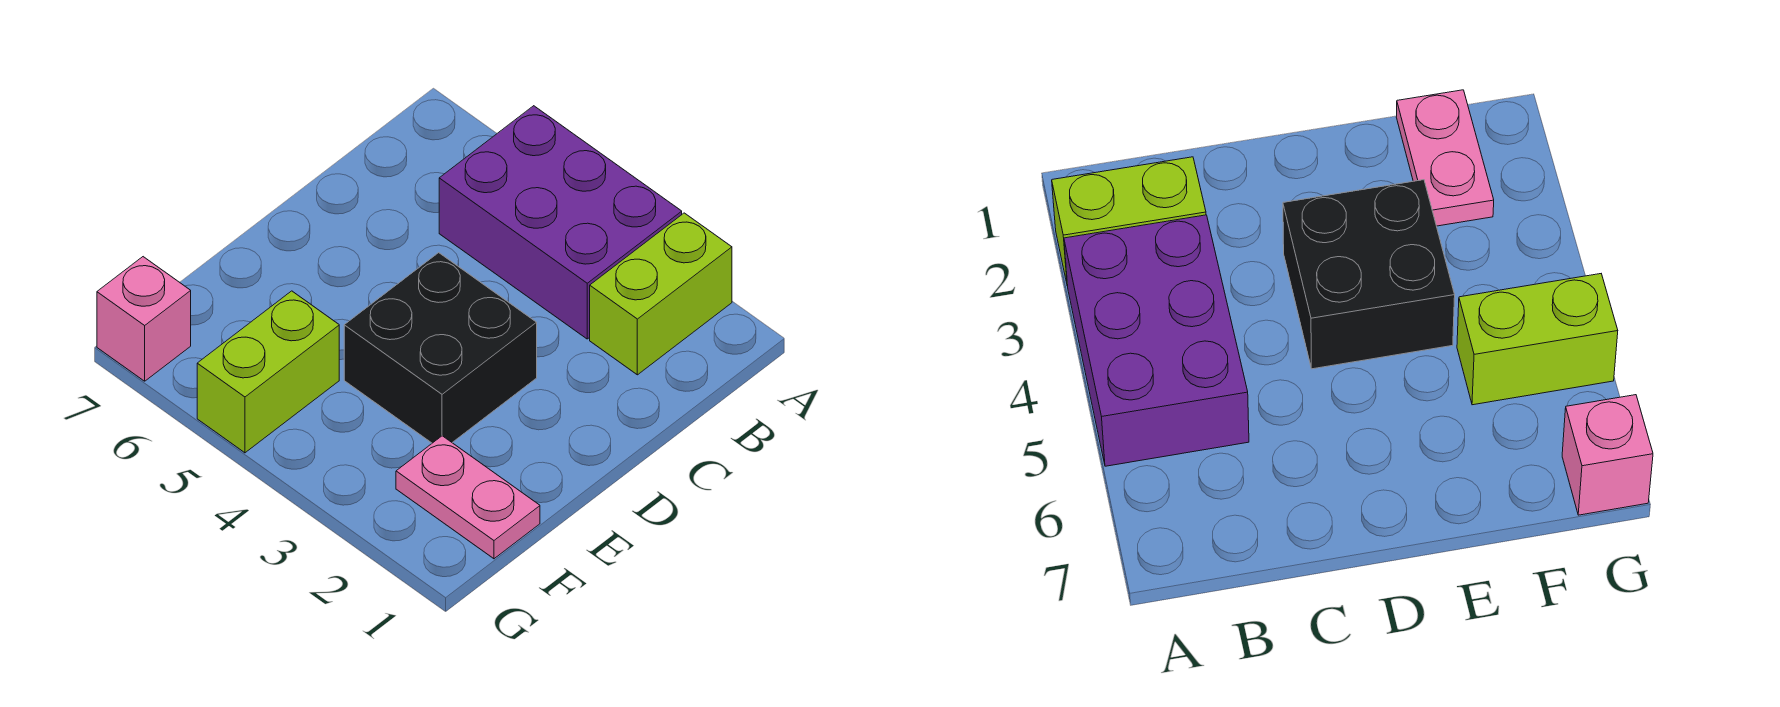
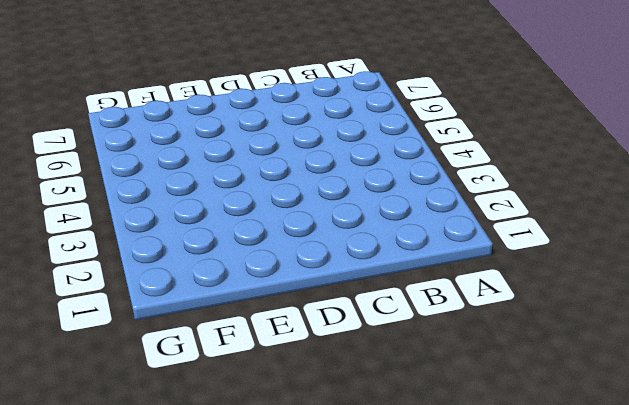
none -> lime brick A2:B2 level 1
none -> purple brick A3:B5 level 1

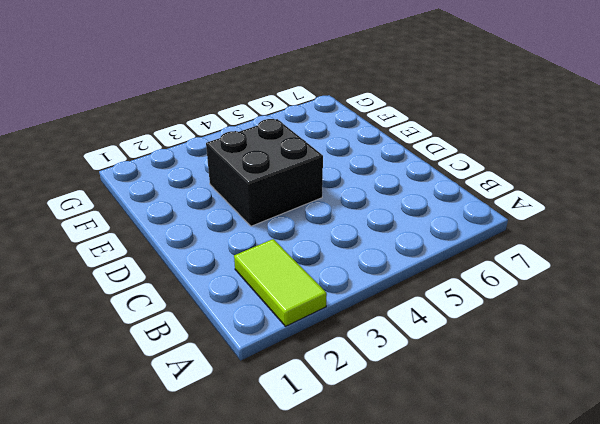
lime tile A2:B2 level 1 -> lime brick A2:B2 level 1
none -> purple brick A3:B5 level 1
none -> pink plate F1:F2 level 1

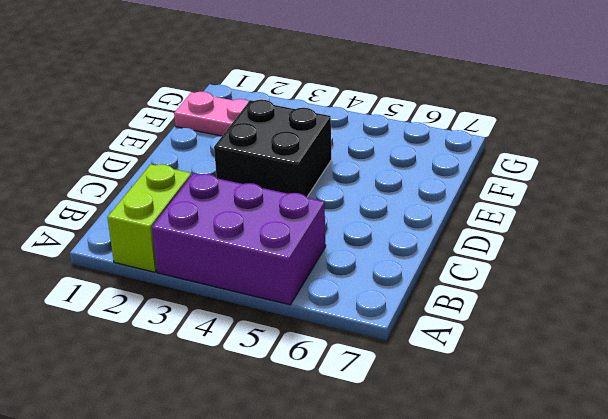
none -> lime brick F5:G5 level 1
none -> pink brick G7 level 1

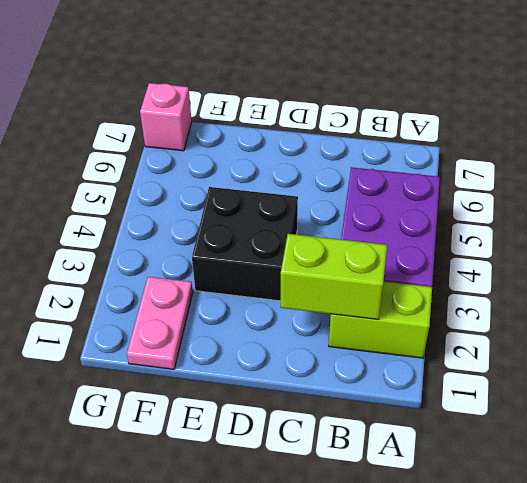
lime brick B2:C2 level 2 -> lime brick F5:G5 level 1

